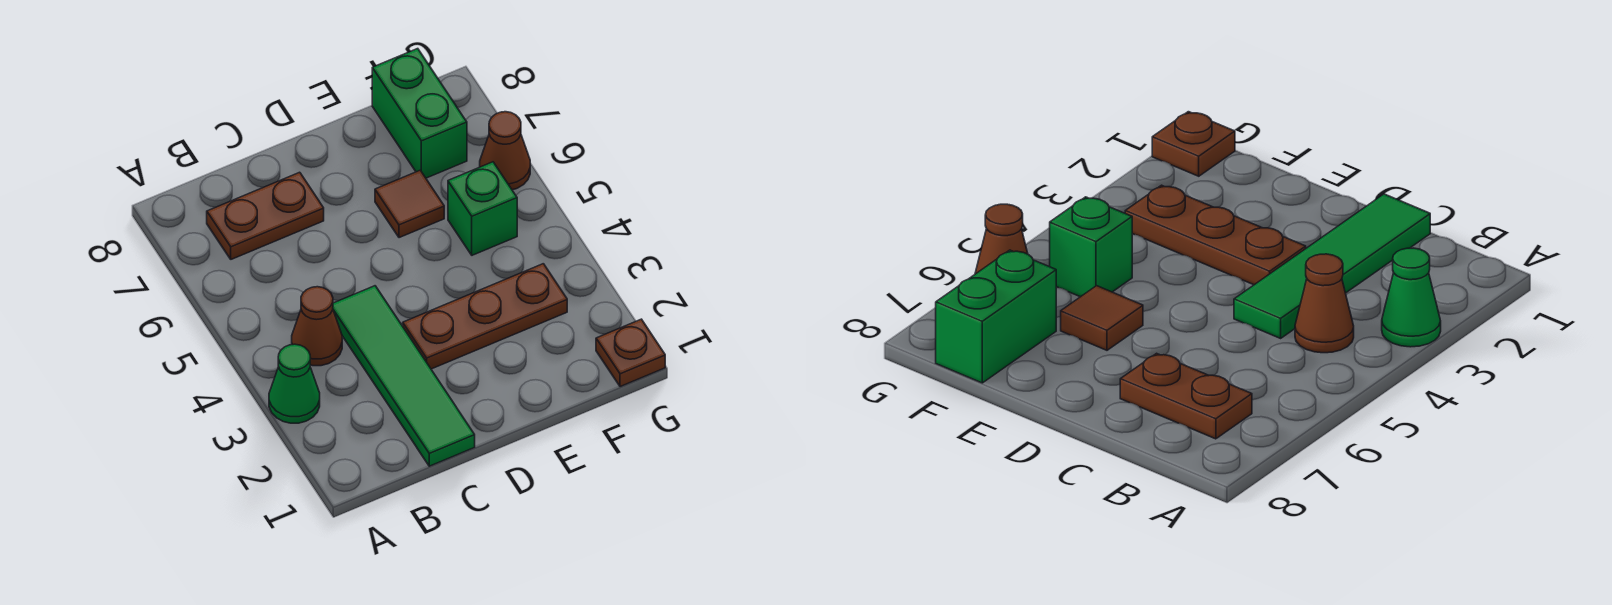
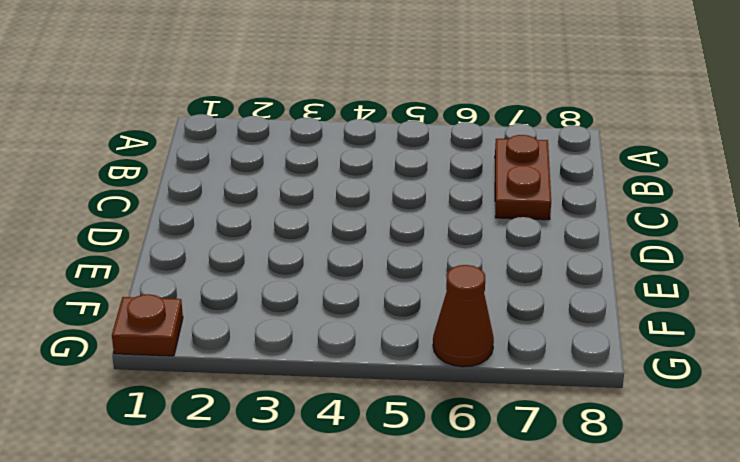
none -> green cone A3 level 1
none -> brown cone B4 level 1

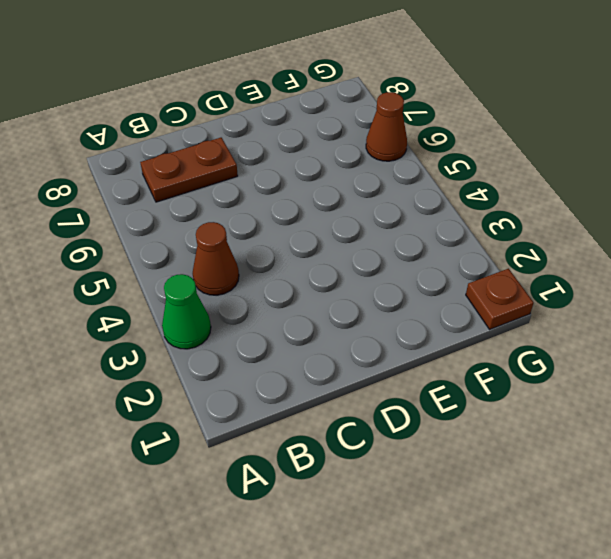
none -> green tile C1:C4 level 1
none -> brown plate D3:F3 level 1

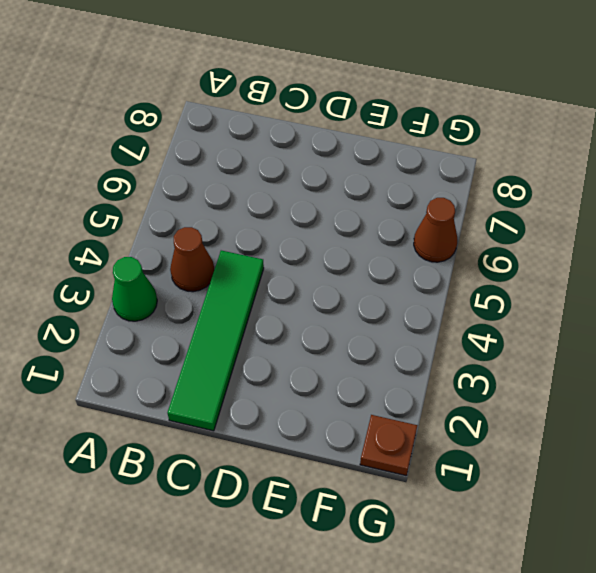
none -> brown plate B7:C7 level 1
none -> brown plate D3:F3 level 1

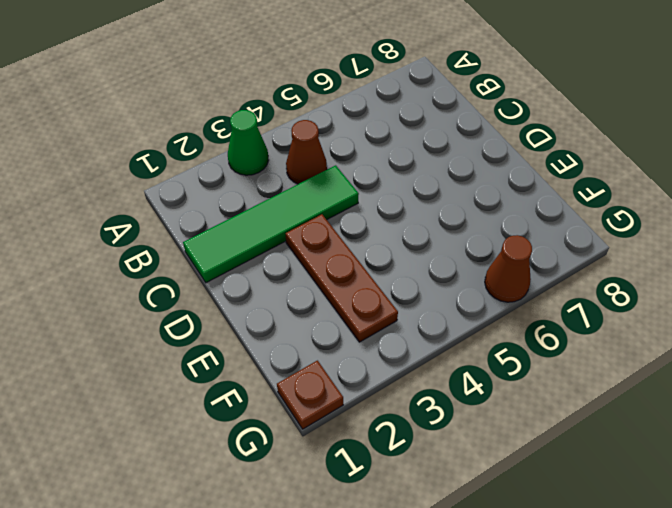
none -> brown plate B7:C7 level 1
none -> brown tile E6 level 1

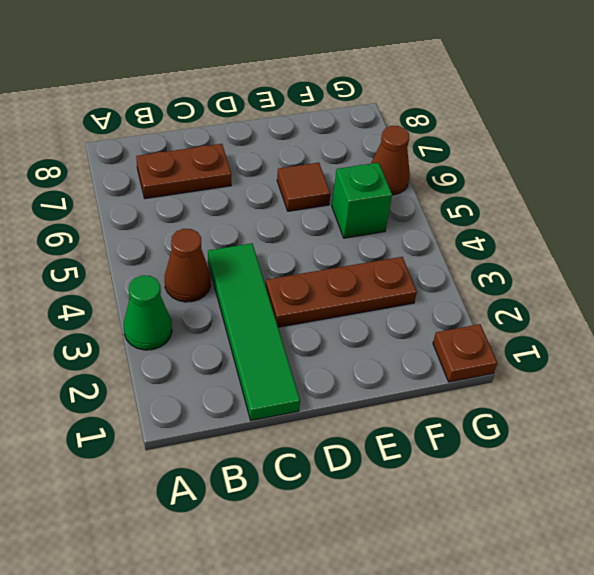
none -> green brick F7:F8 level 1

